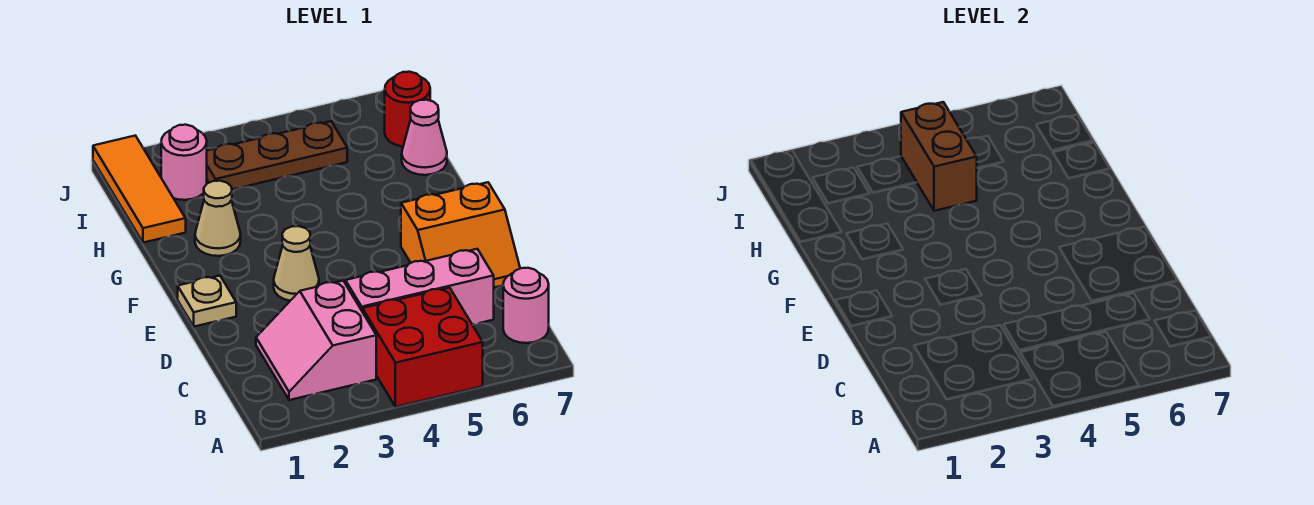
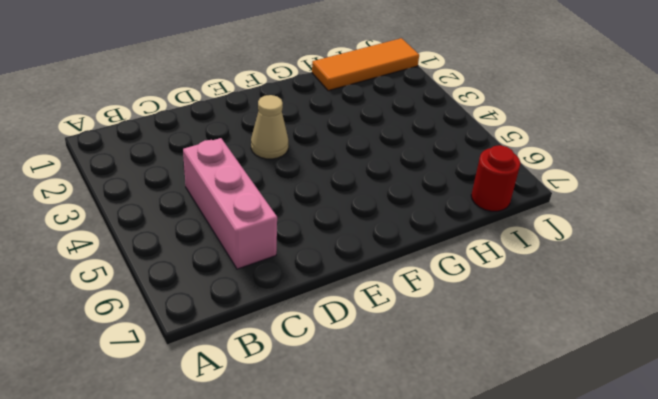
none -> red brick A4:B5 level 1
none -> pink slope B2:C3 level 1 top 3
none -> pink round brick B7 level 1

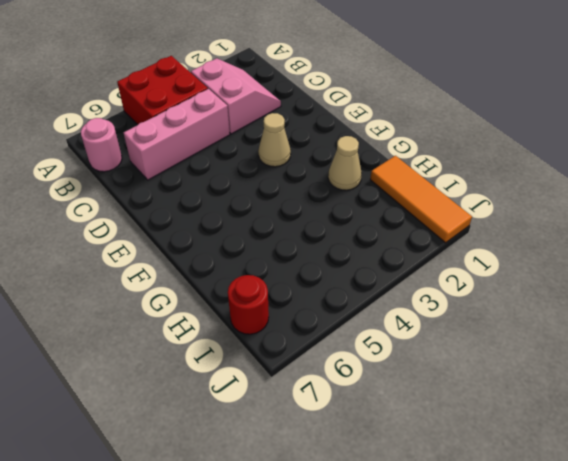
none -> orange slope D6:E7 level 1 top E
none -> tan plate E1 level 1
none -> pink cone H7 level 1

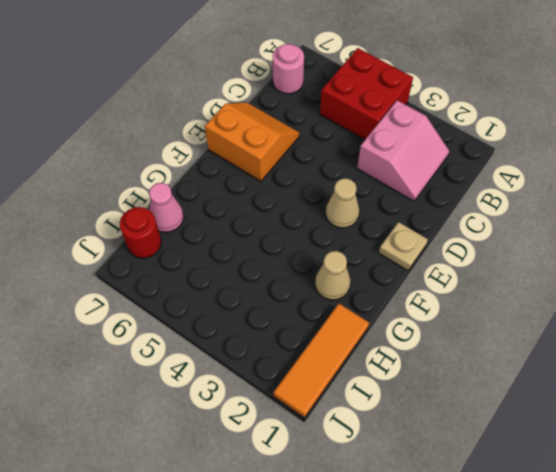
none -> pink brick C4:C6 level 1
none -> pink round brick I2 level 1
none -> brown plate I3:I5 level 1

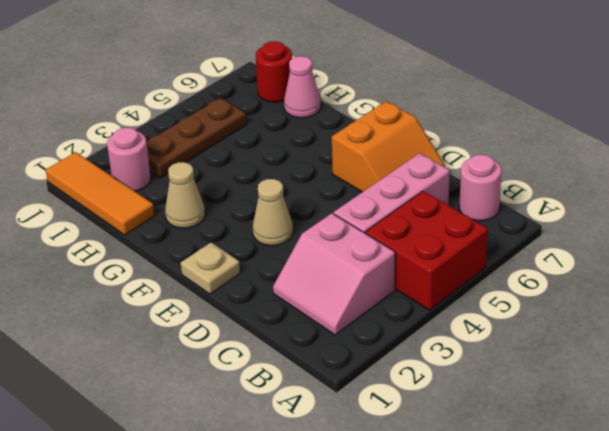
none -> brown brick H4:I4 level 2

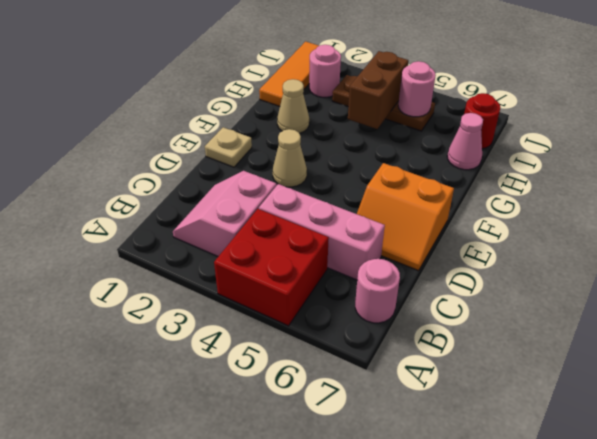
pink round brick I5 level 2 -> none

